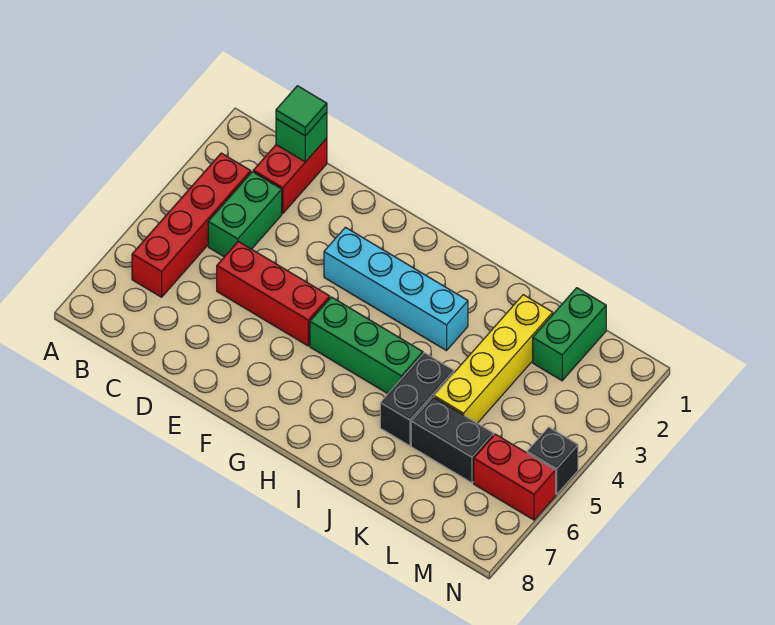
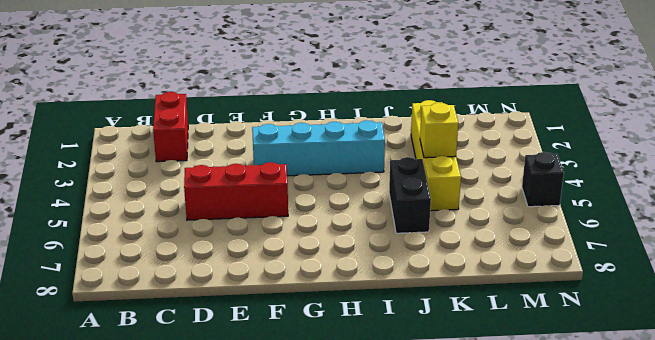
yellow brick K4 level 2 -> none
none -> red brick B3:B6 level 1
none -> green brick C3:C4 level 1
none -> green brick G5:I5 level 1

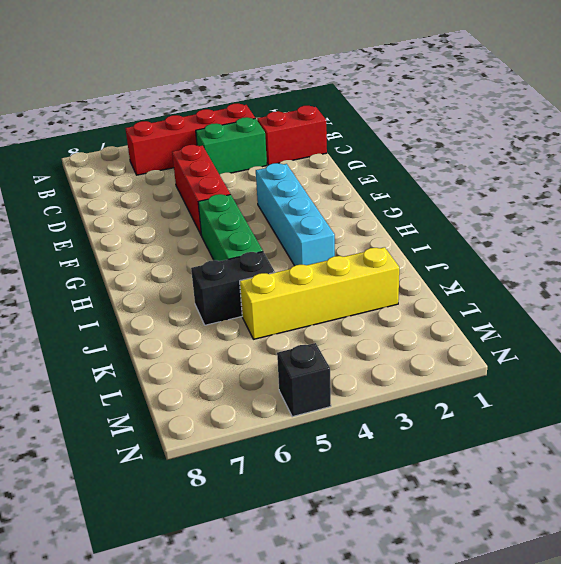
none -> black brick K6:L6 level 1
none -> green brick L1:L2 level 1
none -> red brick M6:N6 level 1

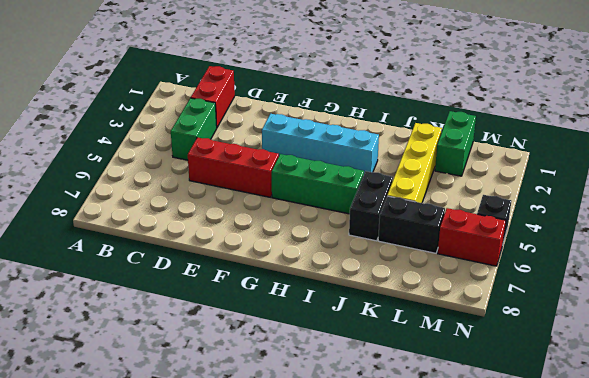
none -> red brick B3:B6 level 1
none -> green brick C1 level 2
none -> green tile C1 level 3

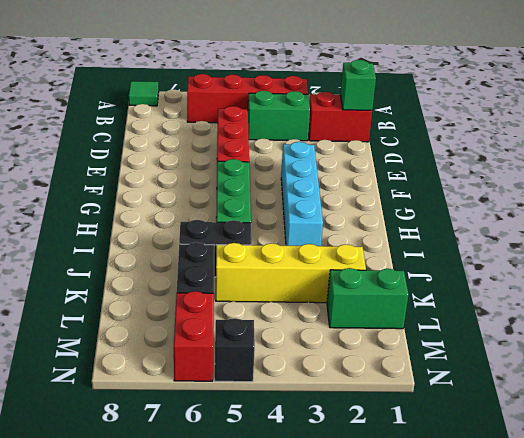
green tile A8 level 1 -> green tile C1 level 3

